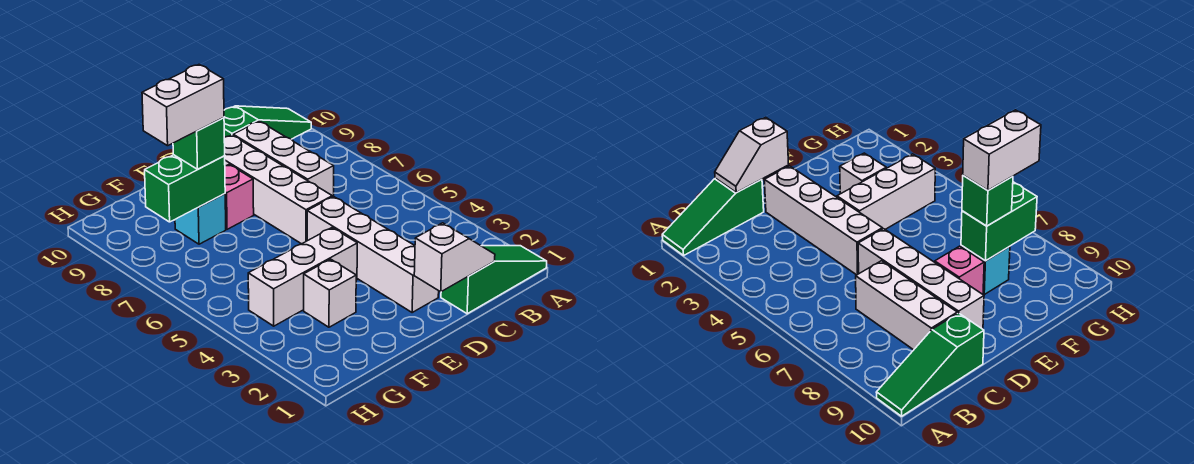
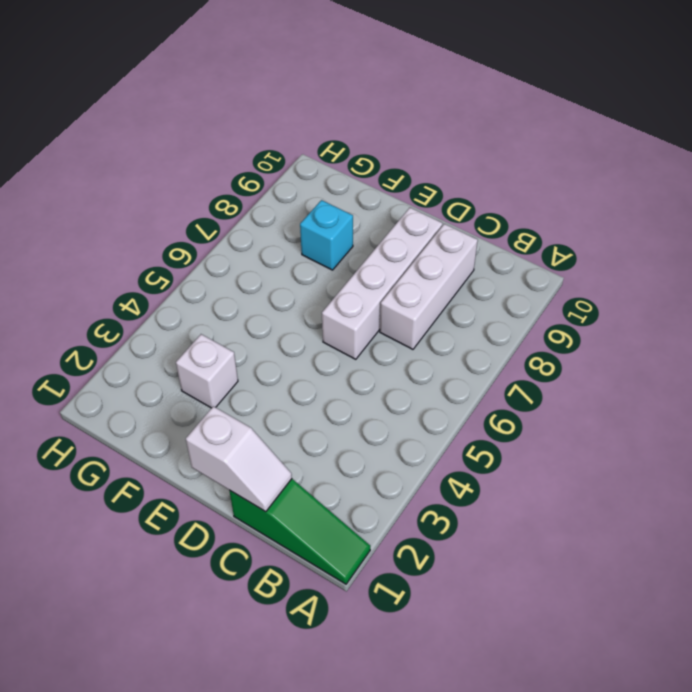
none -> green slope A10:C10 level 1 top C
none -> white brick D2:D5 level 1
none -> white brick E4:G4 level 1

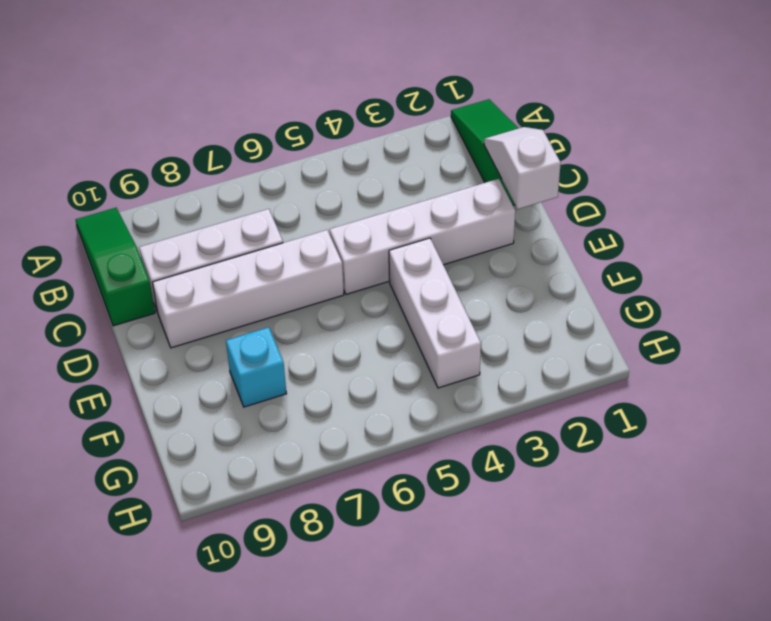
none -> pink brick E8 level 1
none -> white brick F3 level 1
none -> green brick F8:G8 level 2

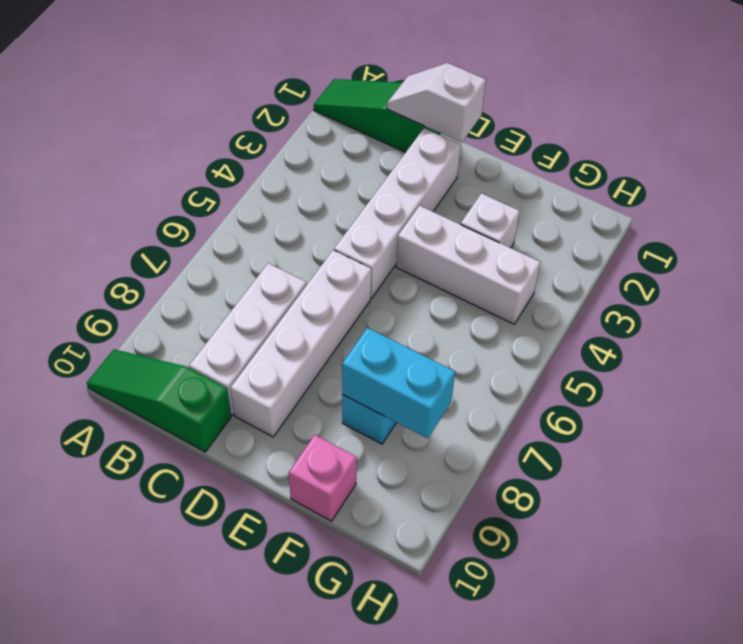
cyan brick F8:G8 level 2 -> green brick F8:G8 level 2
pink brick F10 level 1 -> pink brick E8 level 1
none -> green brick F8 level 3
none -> white brick F8:G8 level 4

